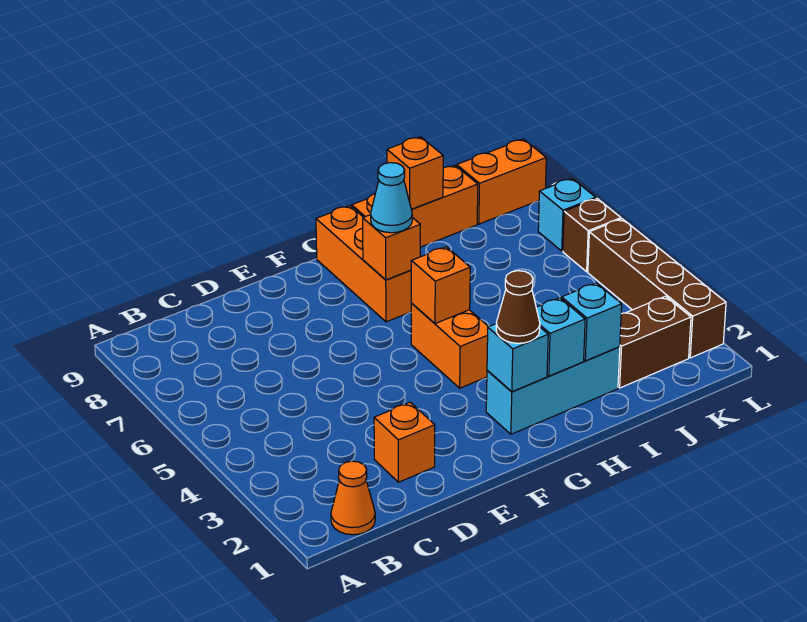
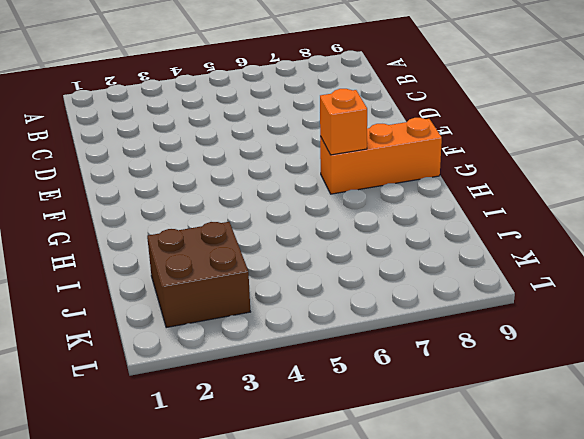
brown brick J2:K3 level 1 -> brown brick J2:K2 level 1
none -> orange cone B1 level 1
none -> orange brick D2 level 1
none -> cyan brick G2:I2 level 1

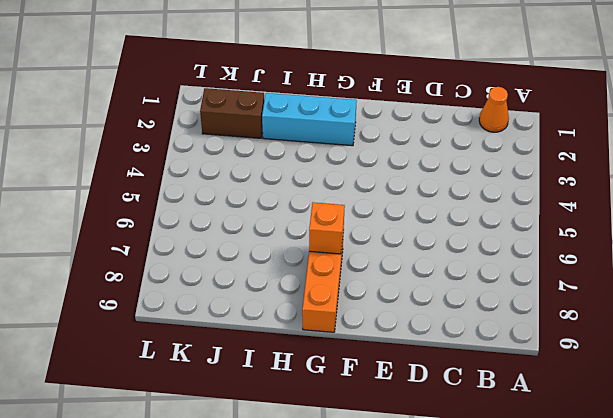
none -> orange brick D2 level 1
none -> orange brick G4:G5 level 1
none -> orange brick H9:J9 level 1

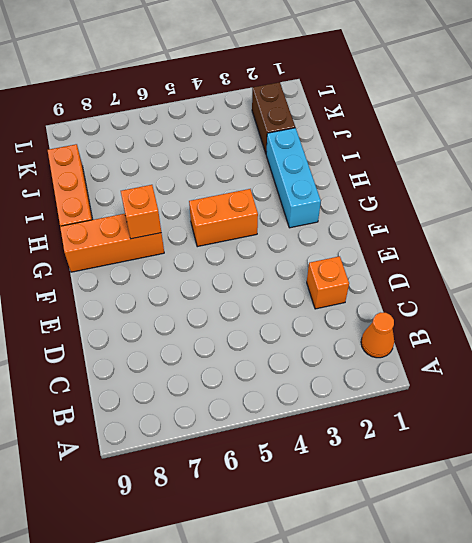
none -> orange brick K9:L9 level 1
none -> brown brick L2:L5 level 1
none -> brown brick L6 level 1

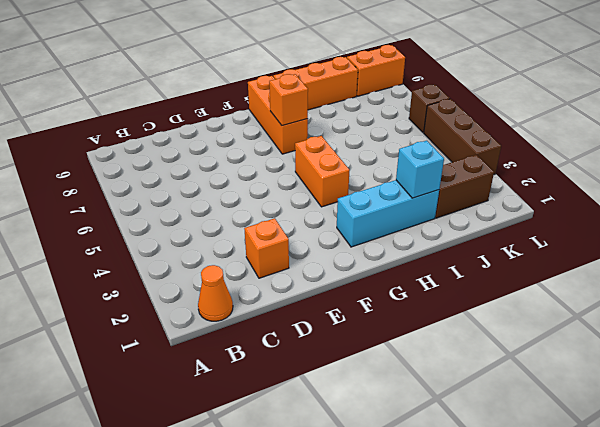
brown brick L3:L5 level 1 -> brown brick L2:L5 level 1
none -> cyan brick L7 level 1
none -> cyan brick G2 level 2
none -> orange brick G5 level 2

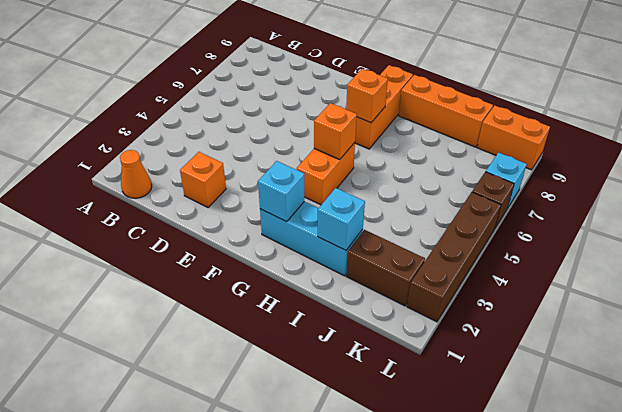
none -> cyan brick H2 level 2
none -> orange brick I9 level 2
none -> brown cone G2 level 3

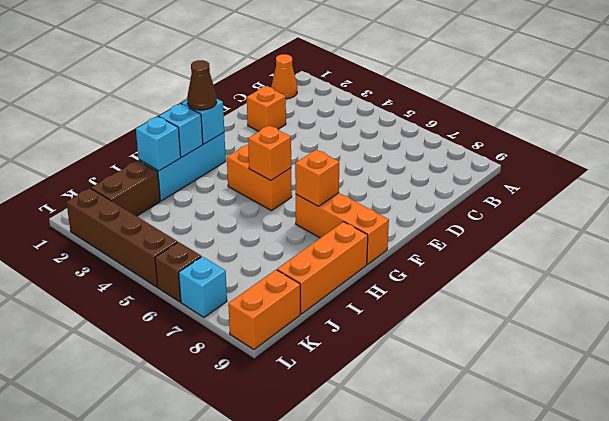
none -> orange brick I9 level 2
none -> cyan cone G7 level 3

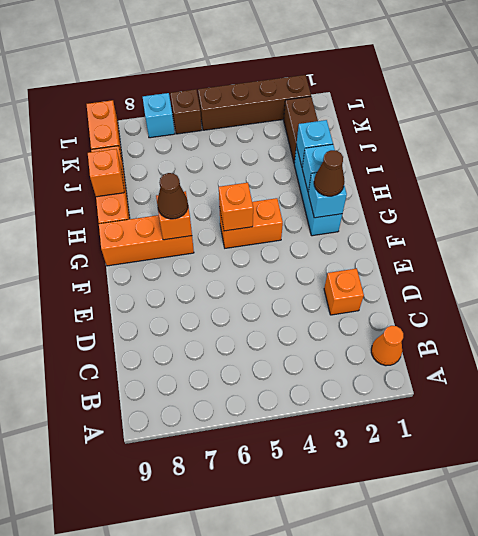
brown cone G7 level 3 -> cyan cone G7 level 3

